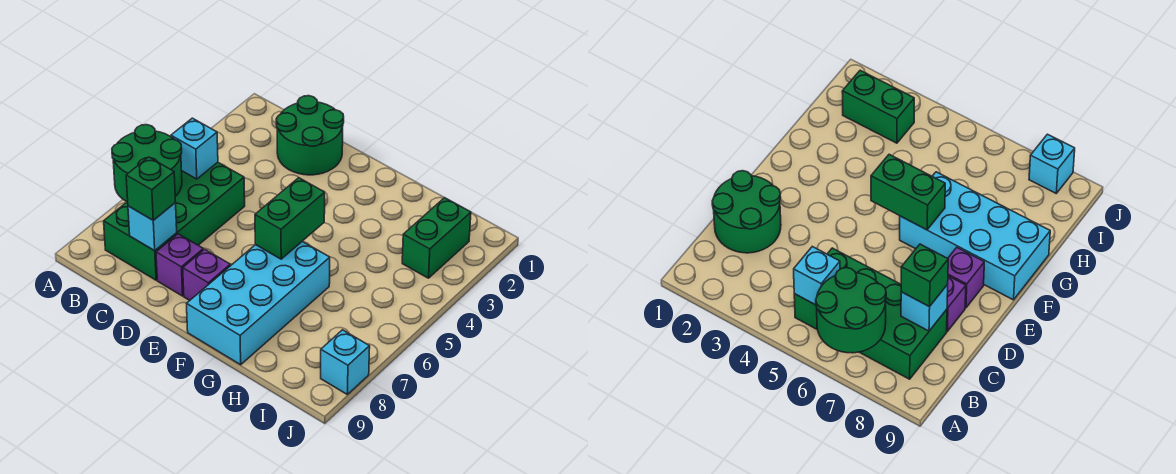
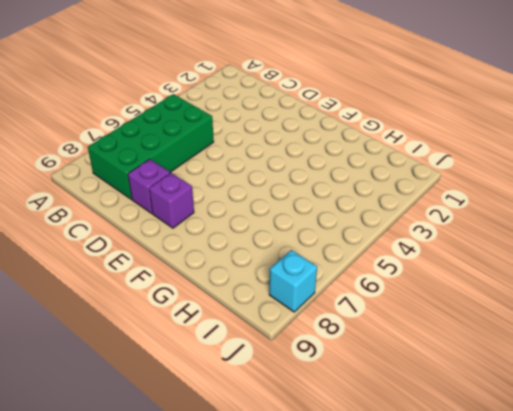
none -> green round brick C1:D2 level 1
none -> cyan brick F6:G9 level 1
none -> green brick I2:I3 level 1

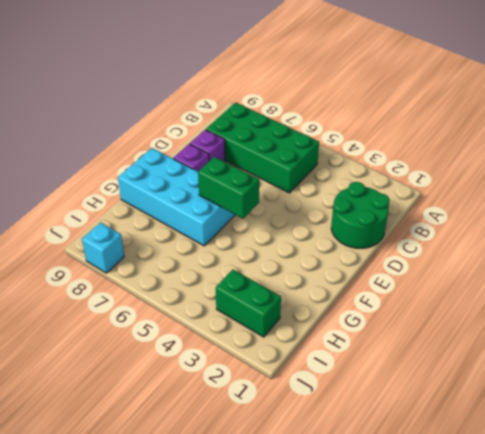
none -> green round brick A6:B7 level 2
none -> cyan brick B5 level 2
none -> cyan brick C8 level 2

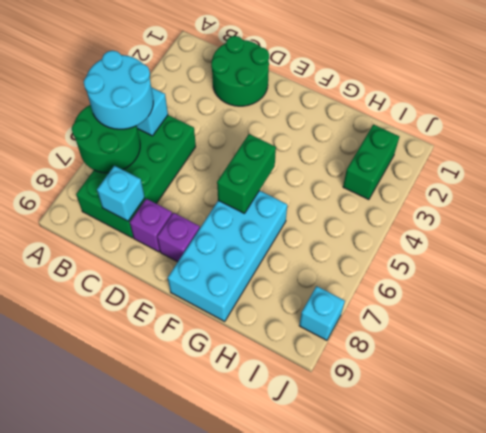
cyan round brick A5:B6 level 3 -> none
none -> green brick C8 level 3

